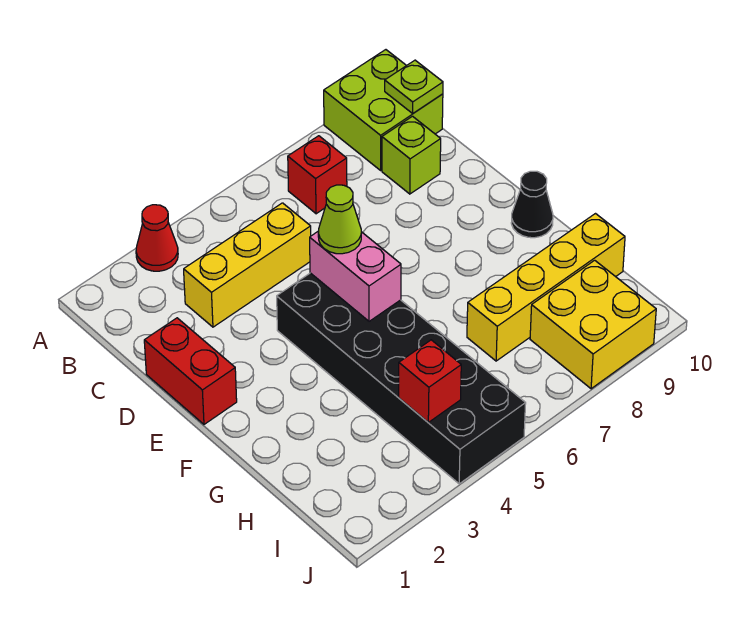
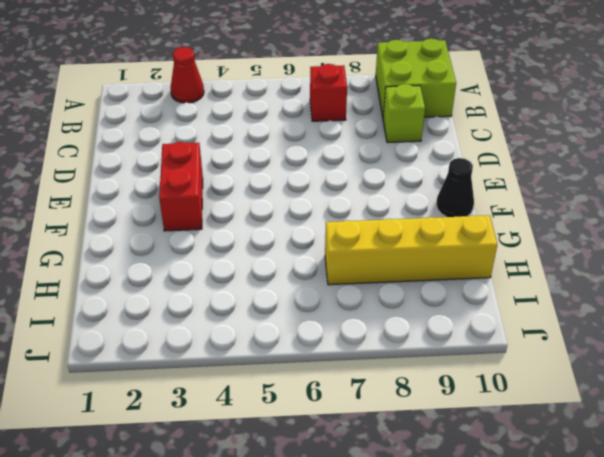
red brick E3:F3 level 1 -> red brick D1:E1 level 1
none -> yellow brick C3:C5 level 1
none -> black brick E4:J5 level 1
none -> yellow brick I8:J9 level 1

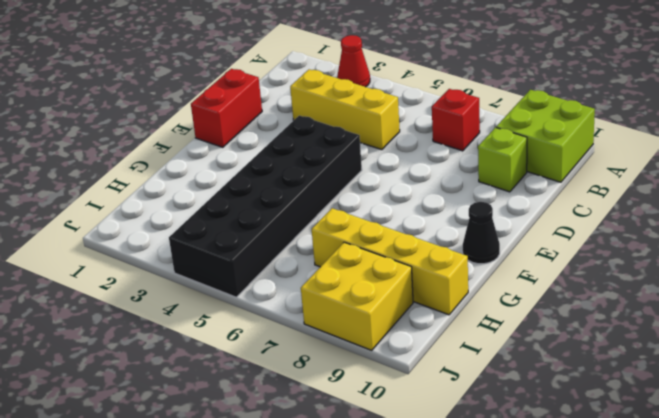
none -> lime plate B10 level 2
none -> pink brick E5:F5 level 2
none -> red brick I4 level 2

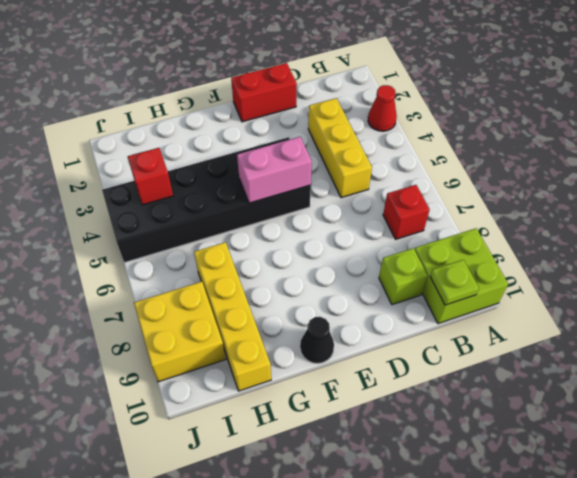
none -> lime cone E5 level 3

